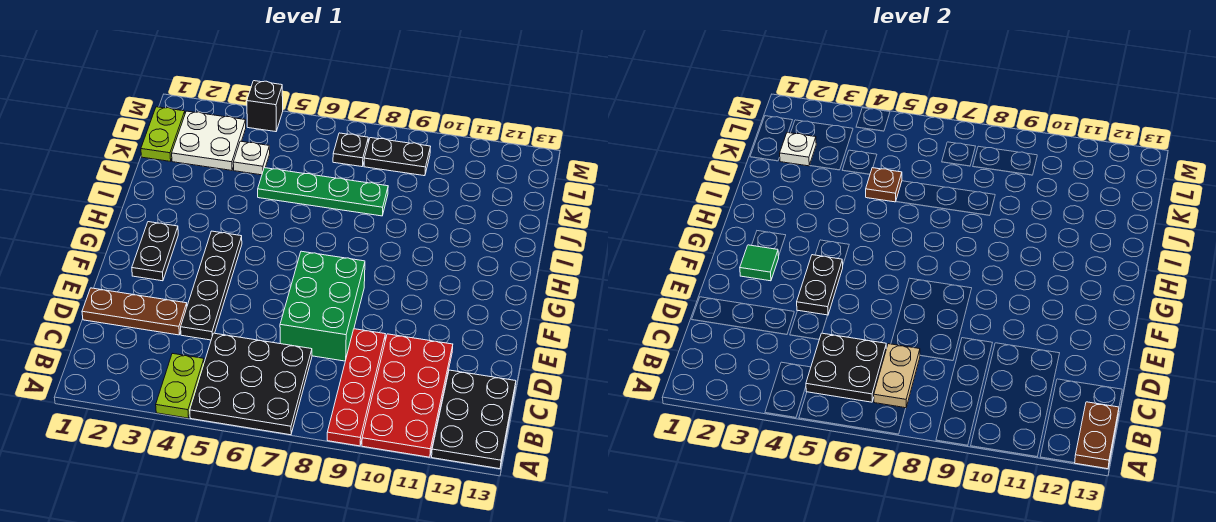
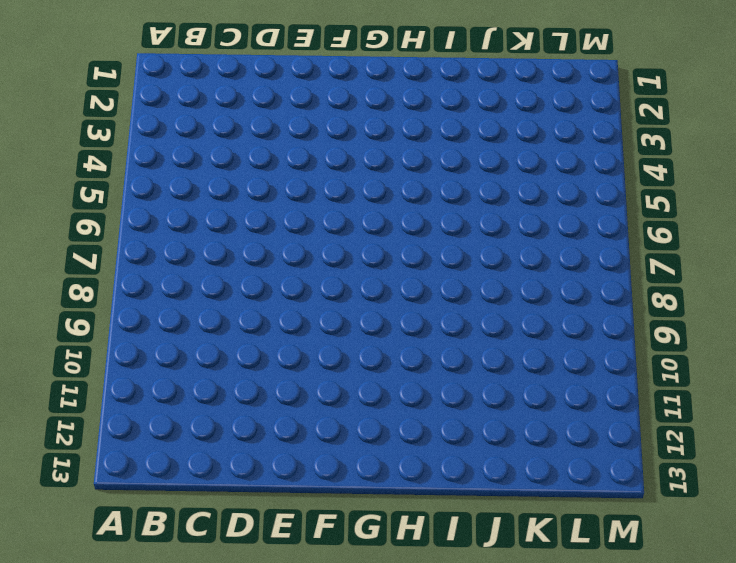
none -> lime plate A4:B4 level 1
none -> black plate A5:C7 level 1
none -> red plate A9:D9 level 1

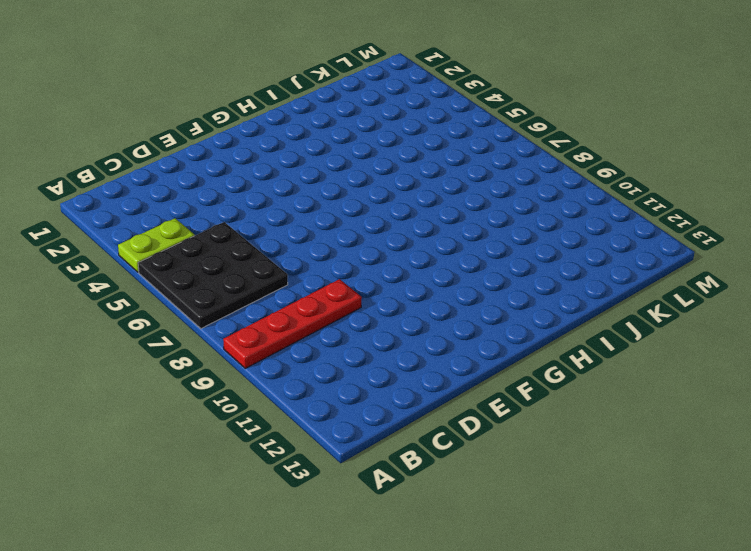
none -> red plate A10:D11 level 1
none -> black plate A12:C13 level 1
none -> brown plate D1:D3 level 1

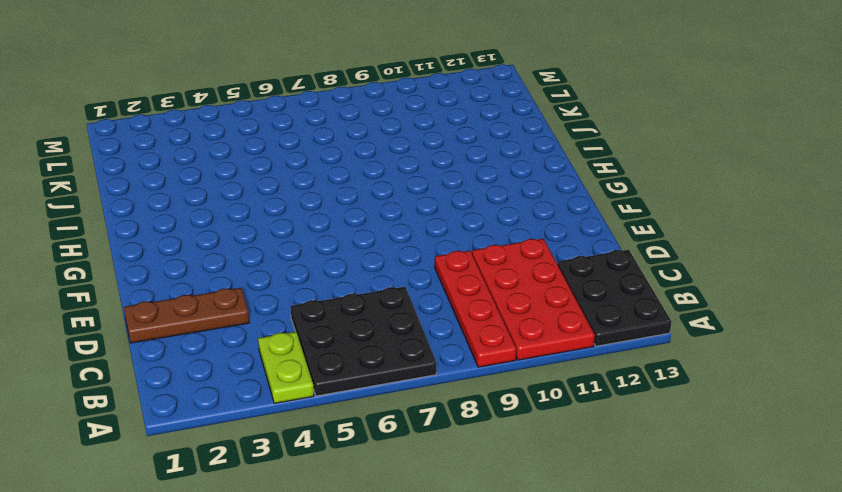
none -> black plate D4:G4 level 1
none -> green brick D7:F8 level 1
none -> black plate F2:G2 level 1

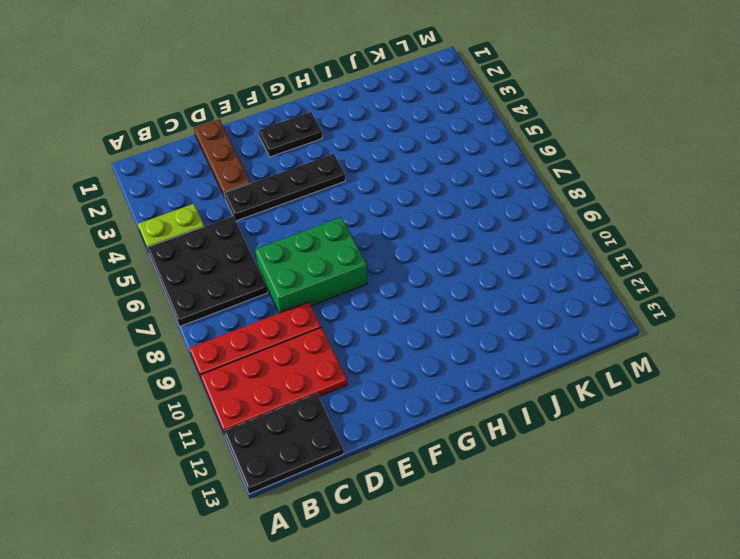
none -> green plate J5:J8 level 1
none -> lime plate K1:L1 level 1
none -> white plate K2:L3 level 1

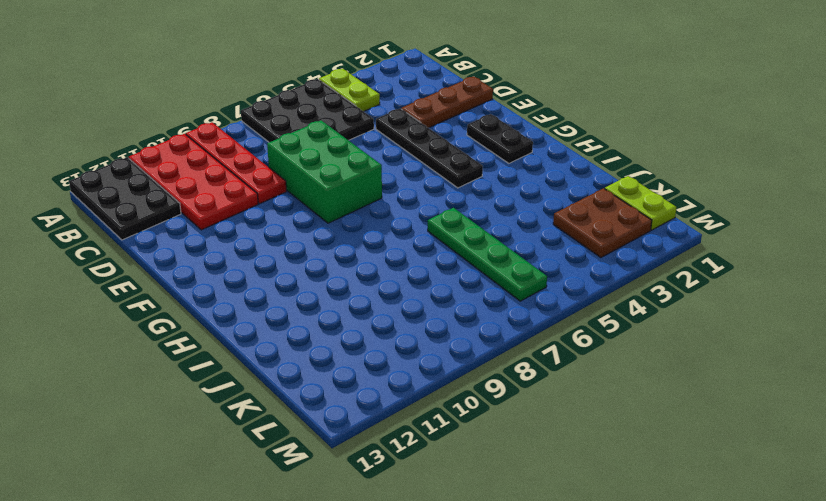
green plate I6:L6 level 1 -> green plate J5:J8 level 1
brown plate K2:L3 level 1 -> white plate K2:L3 level 1
none -> white plate K4 level 1
none -> black plate L7 level 1
none -> black plate L8:L9 level 1

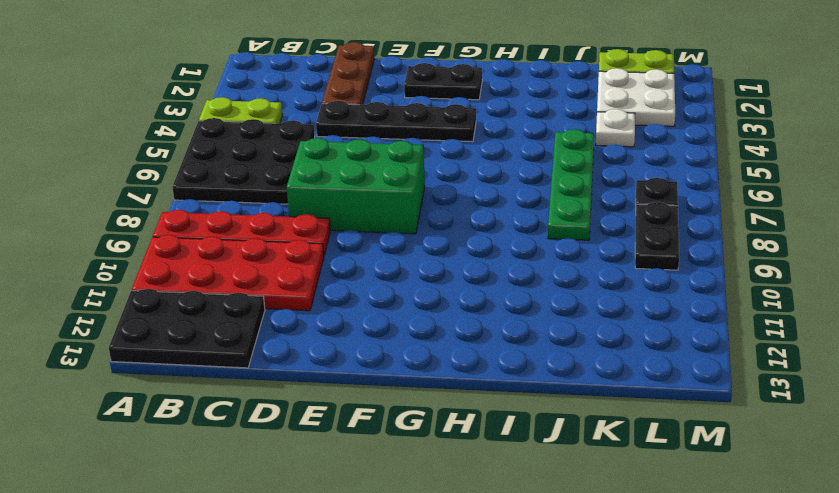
none -> black brick M4 level 1
none -> brown plate A13:B13 level 2
none -> black plate B5:C6 level 2

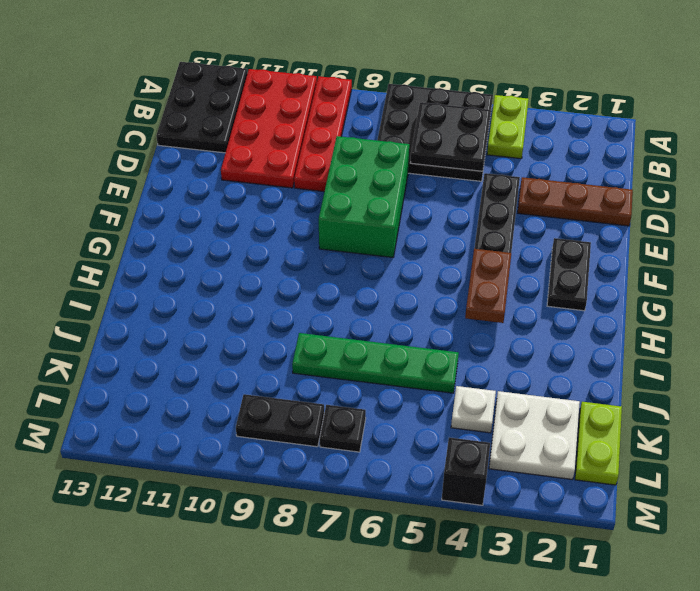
brown plate G4:H4 level 2 -> brown plate A13:B13 level 2
none -> tan plate B7:C7 level 2
none -> black plate E4:F4 level 2
none -> green tile F2 level 2

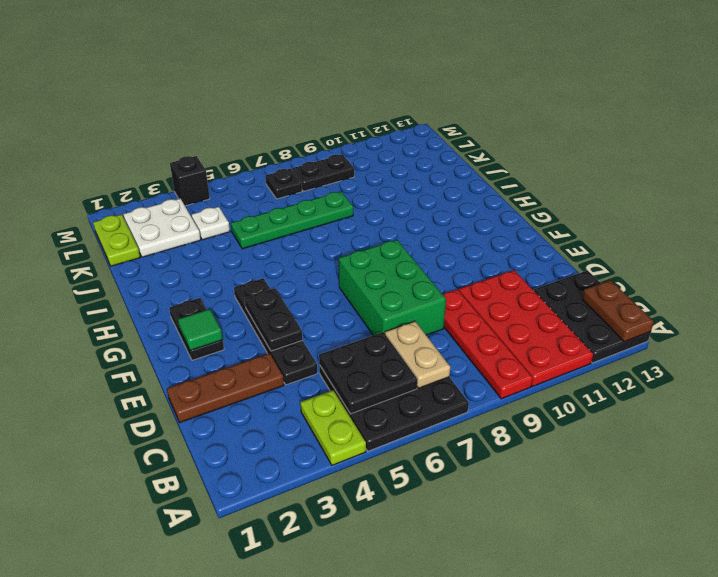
none -> brown plate J5 level 2
none -> white plate K2 level 2

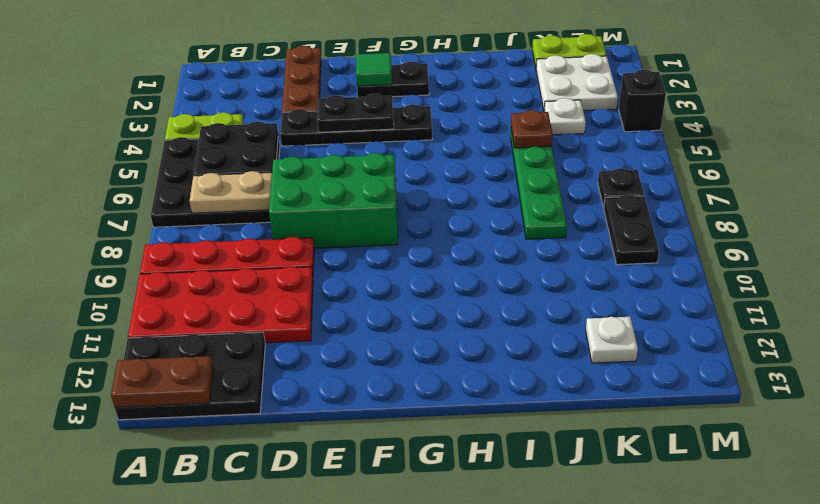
white plate K12 level 1 -> white plate K2 level 2

